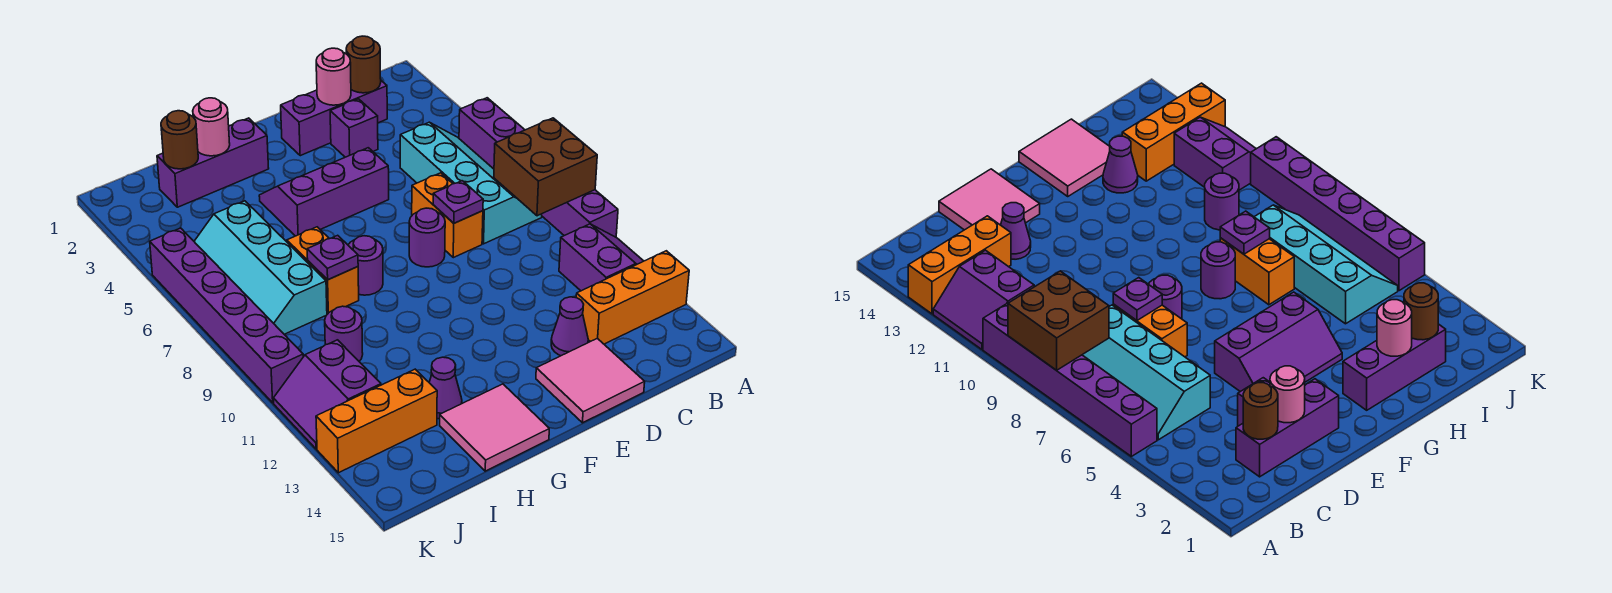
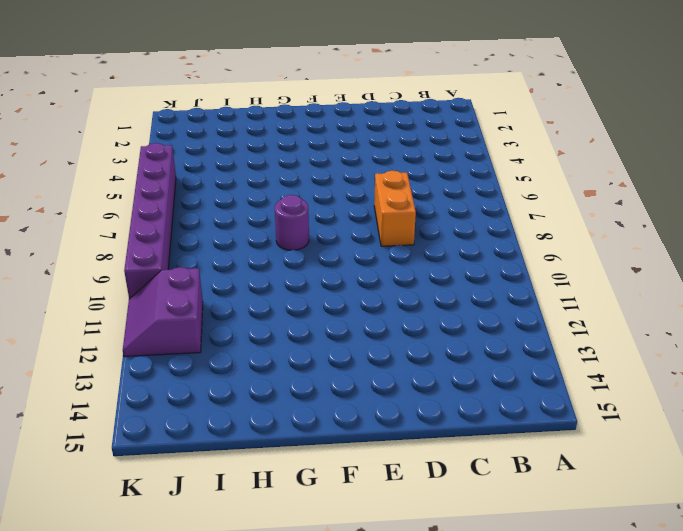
none -> purple brick A5:A10 level 1
none -> purple slope A11:B12 level 1 top B
none -> orange brick A13:C13 level 1

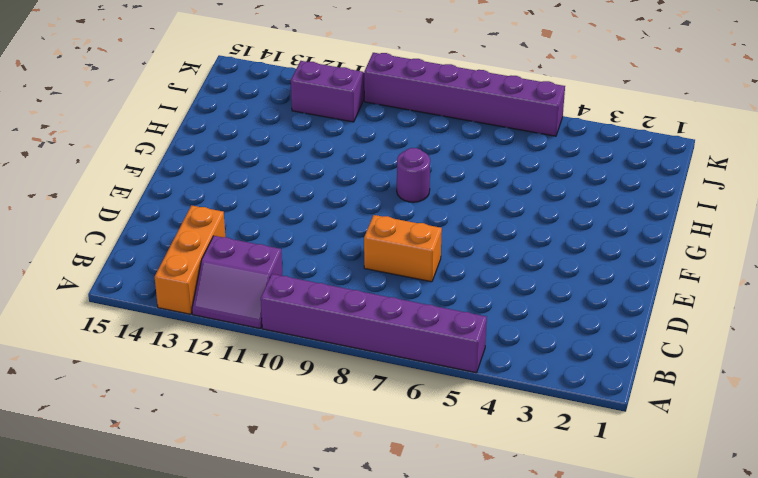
none -> cyan slope B5:C8 level 1 top C
none -> purple brick C2:E2 level 1
none -> purple brick D3 level 1

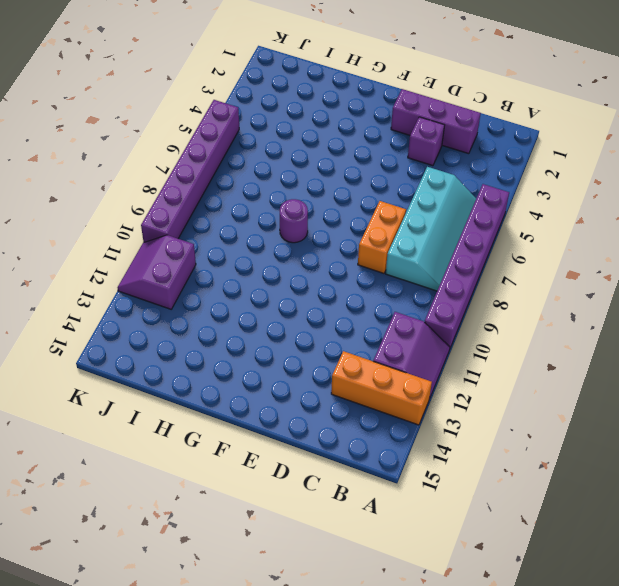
none -> purple cone D13 level 1
none -> pink tile D14:E15 level 1
none -> purple slope E4:G5 level 1 top 5

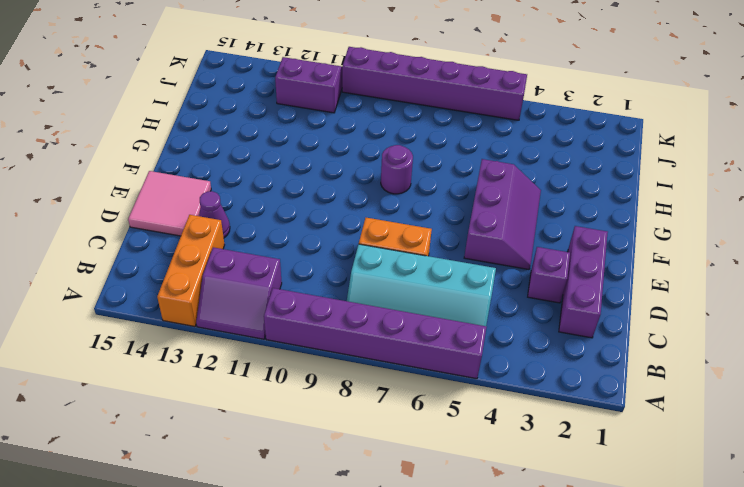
none -> purple round brick E8 level 1
none -> purple brick G2:I2 level 1
none -> pink tile G14:H15 level 1

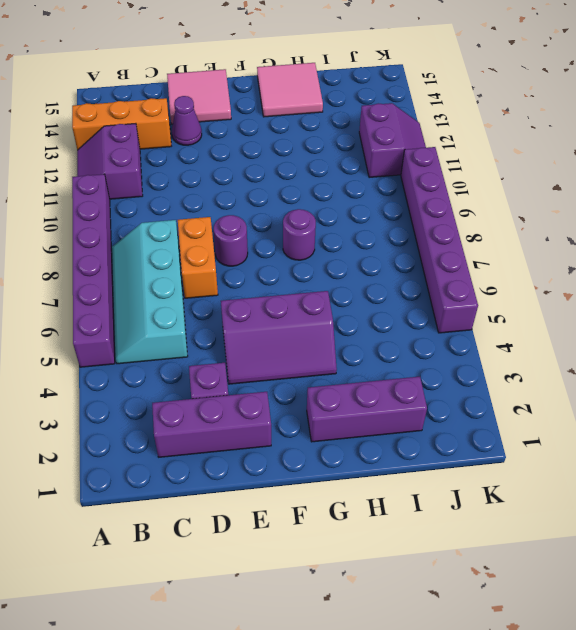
none -> orange brick H7:H8 level 1
none -> purple cone H13 level 1
none -> cyan slope I5:J8 level 1 top I

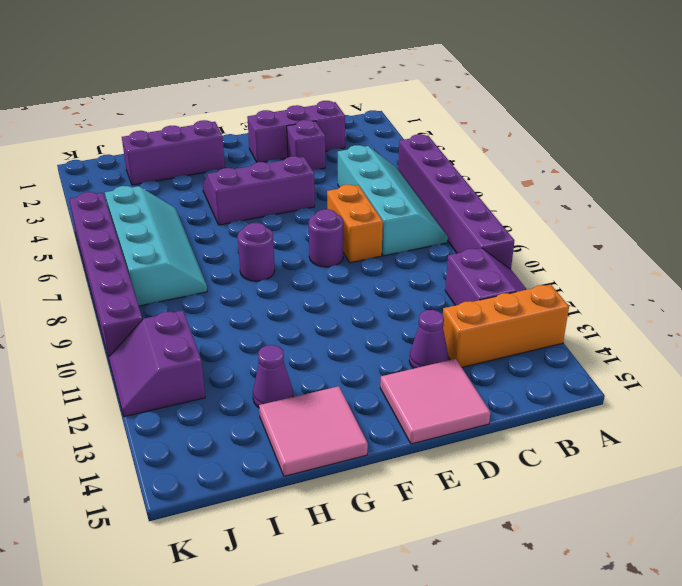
cyan slope I5:J8 level 1 top J -> cyan slope I5:J8 level 1 top I
none -> orange brick H7:H8 level 1
none -> purple round brick I10 level 1
none -> orange brick I13:K13 level 1

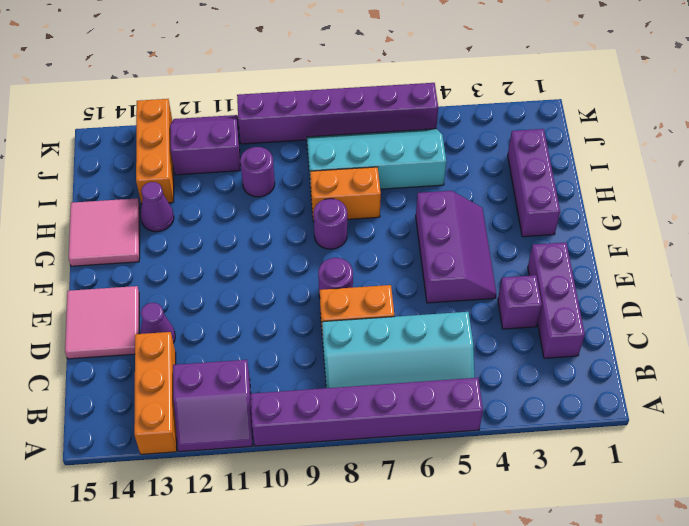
none -> brown brick A8:B9 level 2
none -> brown round brick C2 level 2
none -> pink round brick D2 level 2

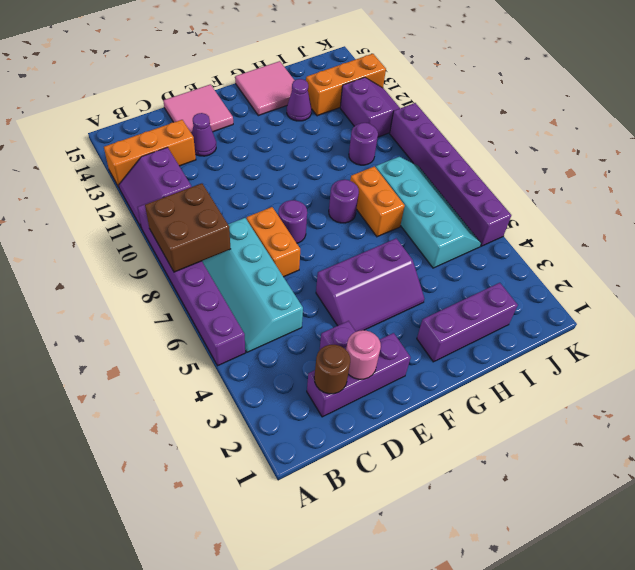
none -> purple plate D8 level 2
none -> pink round brick H2 level 2
none -> purple plate H8 level 2

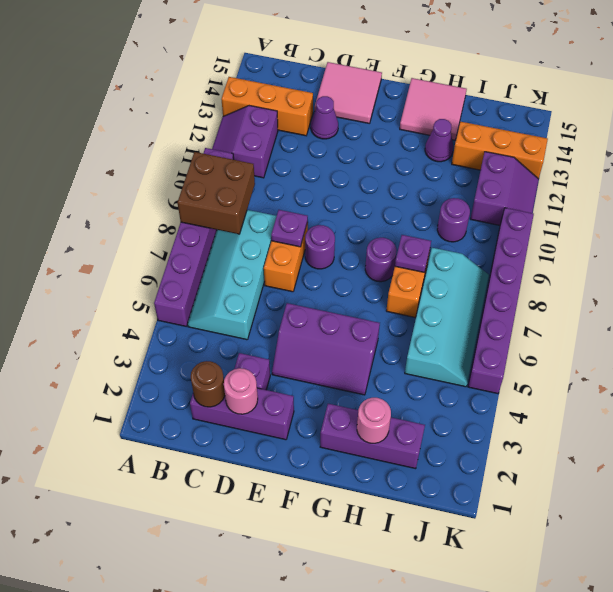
none -> brown round brick I2 level 2

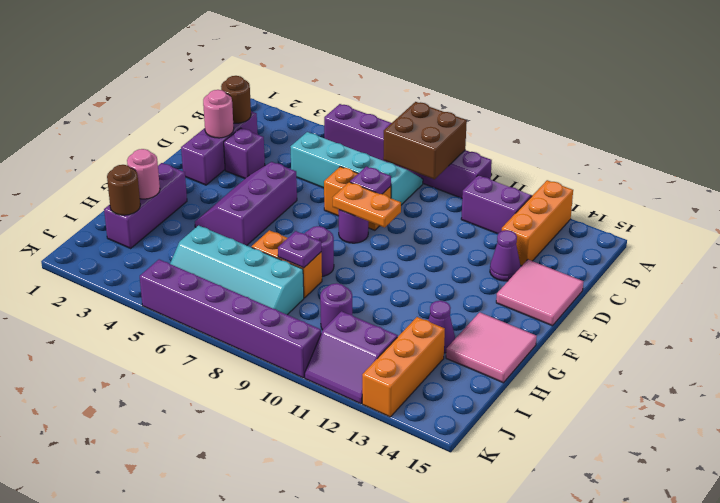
orange plate E8:E9 level 2 -> none

